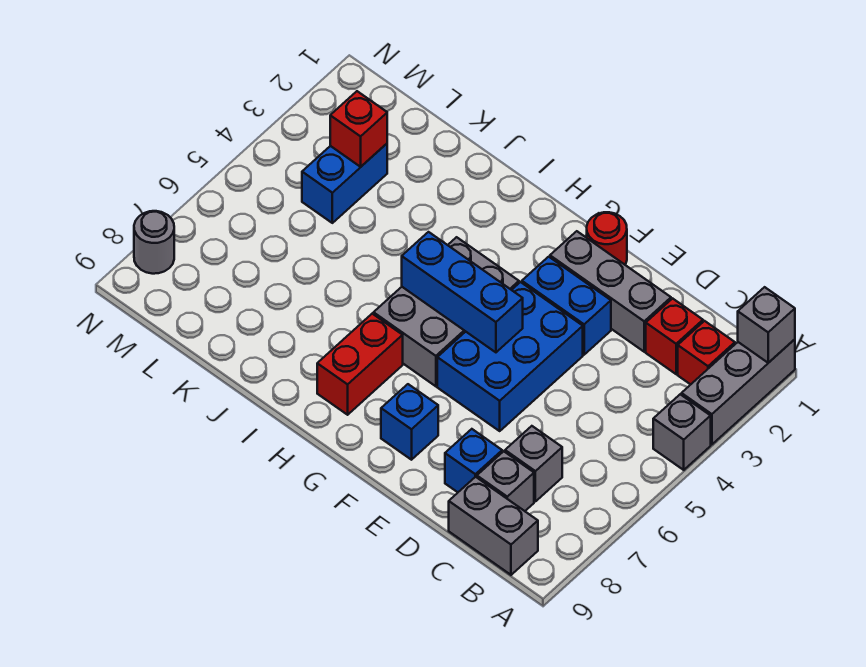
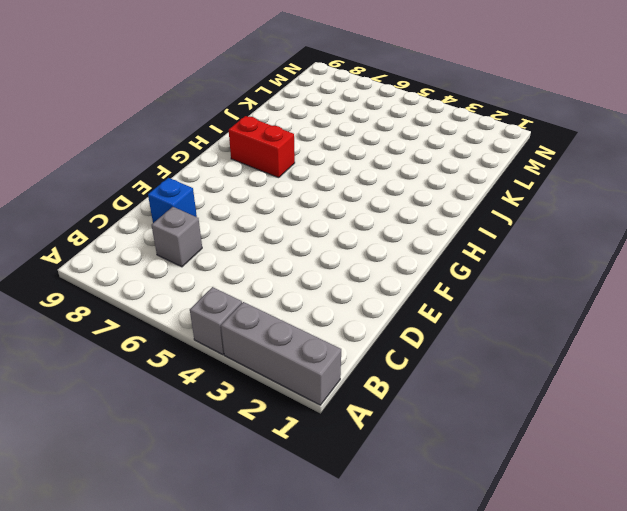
none -> red brick B2 level 1
none -> grey brick B9:C9 level 1
none -> red brick C2 level 1

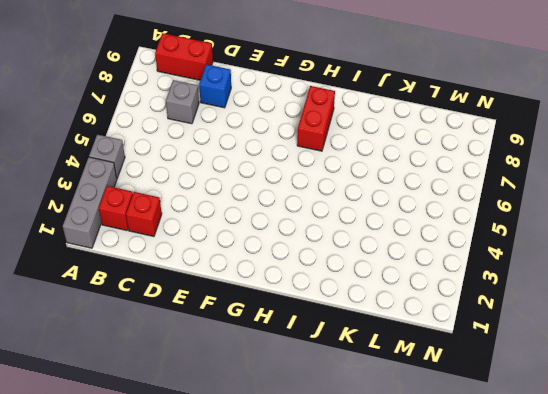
red brick B9:C9 level 1 -> grey brick B9:C9 level 1
none -> grey brick C8 level 1
none -> grey brick D2:F2 level 1
none -> blue brick E3:F3 level 1

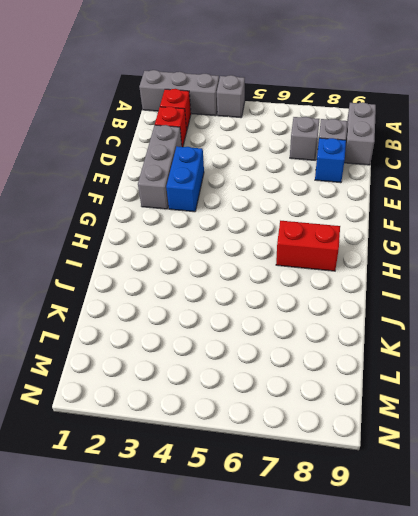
none -> blue brick E4:F6 level 1
none -> red round brick F1 level 1
none -> blue brick F8 level 1

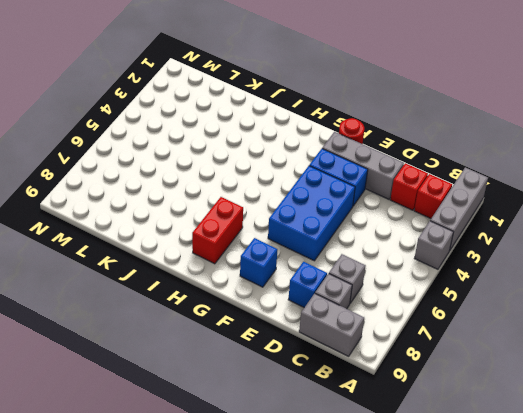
none -> grey brick G4:H6 level 1
none -> blue brick L3:L4 level 1
none -> grey round brick N8 level 1

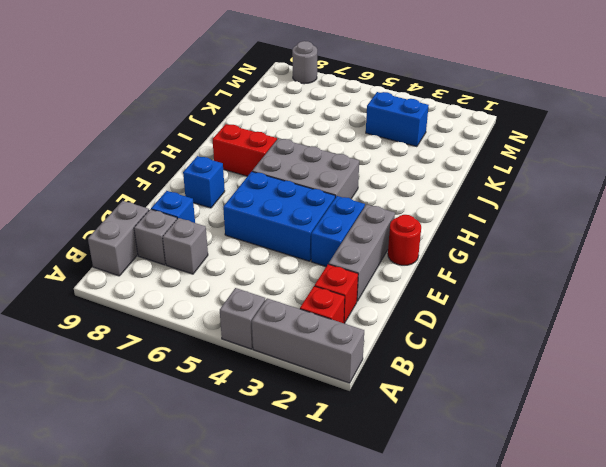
none -> grey brick A1 level 2
none -> blue brick F5:H5 level 2
none -> red brick L3 level 2

